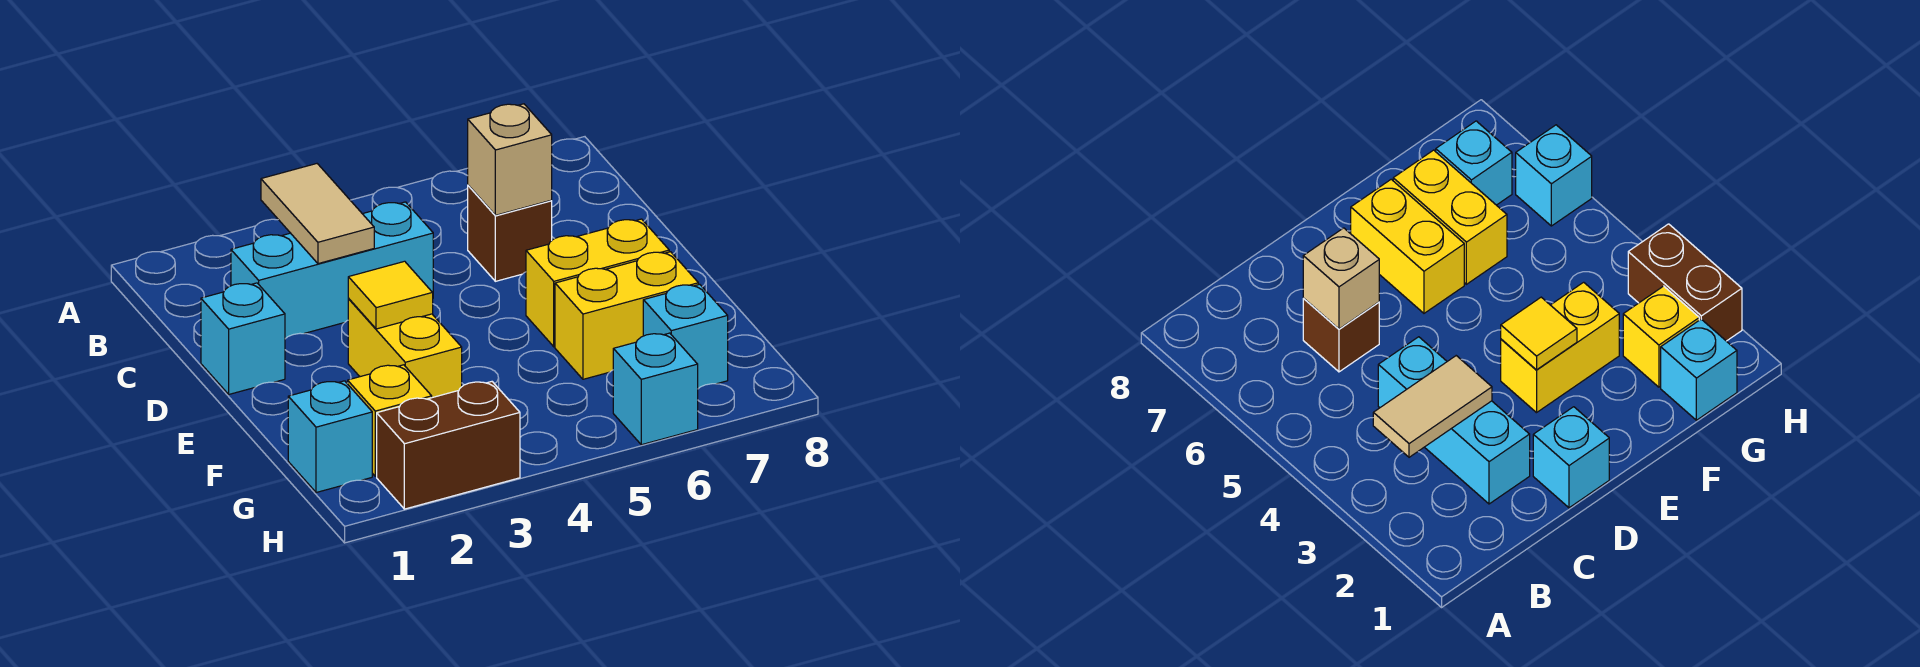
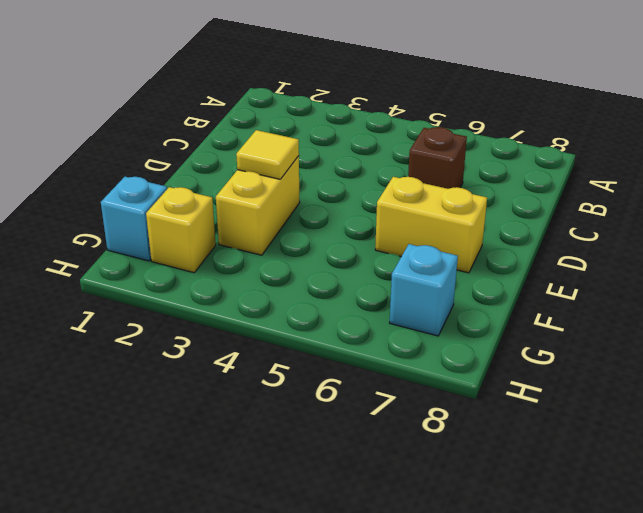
none -> cyan brick C2:C4 level 1
none -> cyan brick D1 level 1
none -> yellow brick F6:F7 level 1

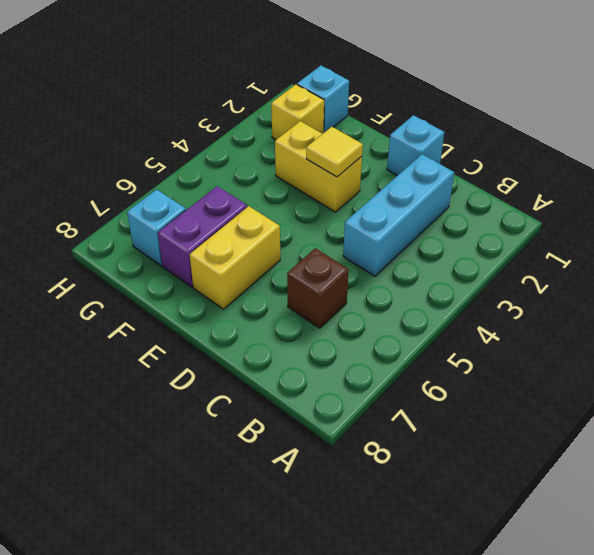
purple brick F6:F7 level 1 -> yellow brick F6:F7 level 1
none -> brown brick H2:H3 level 1
none -> cyan brick H6 level 1
none -> tan tile B3:C3 level 2

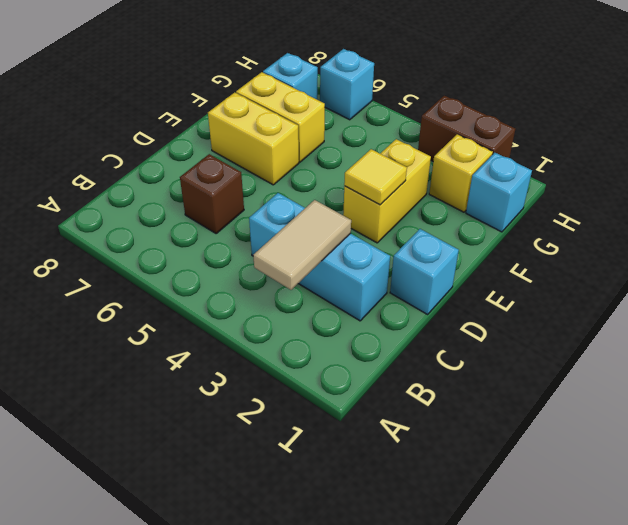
none -> tan brick C6 level 2

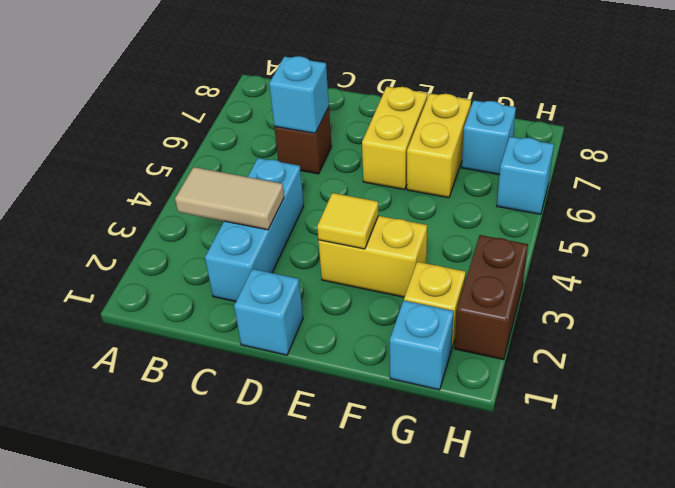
cyan brick C6 level 2 -> tan brick C6 level 2

